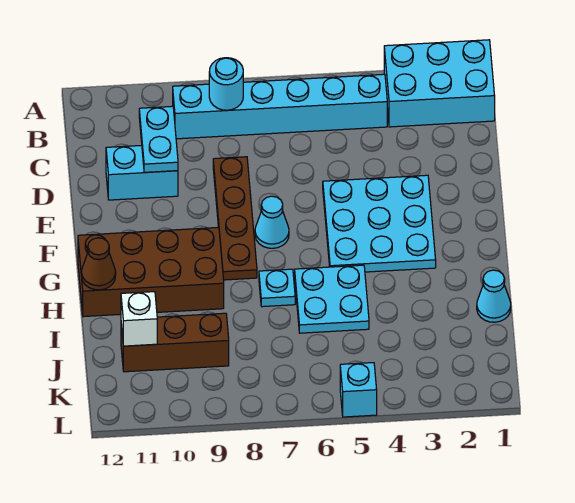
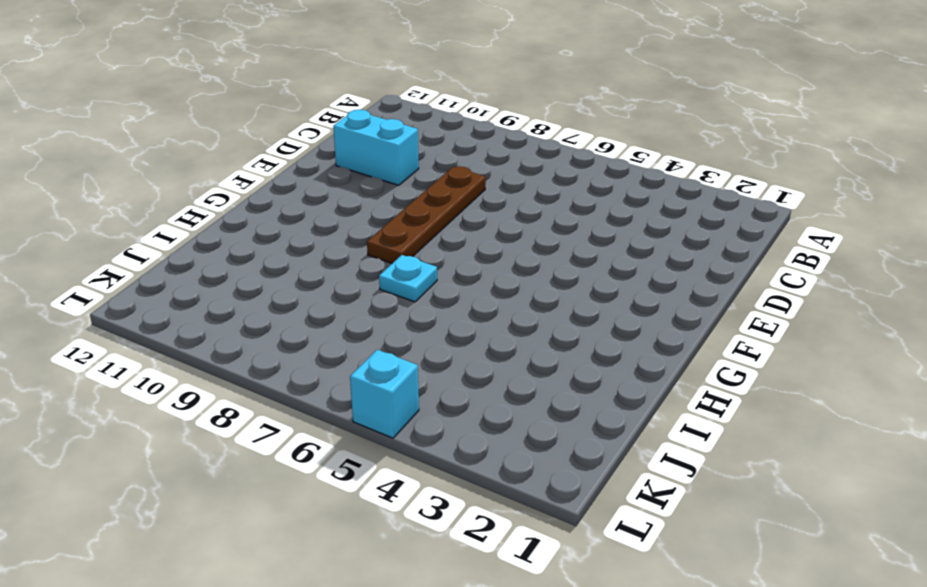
none -> cyan brick A1:B3 level 1
none -> cyan brick B4:B9 level 1
none -> cyan plate E3:G5 level 1

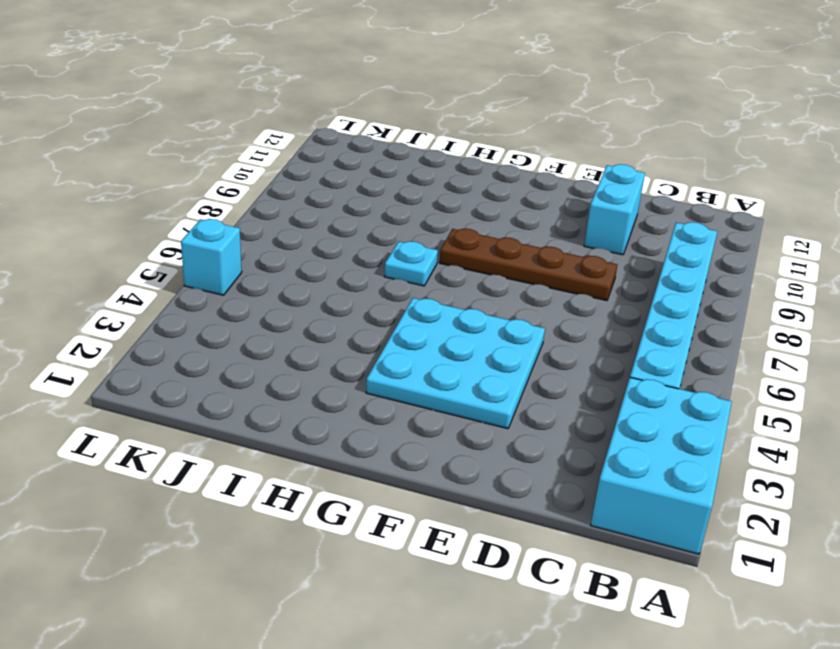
none -> cyan cone F7 level 1
none -> brown brick G9:H12 level 1
none -> cyan plate H5:I6 level 1

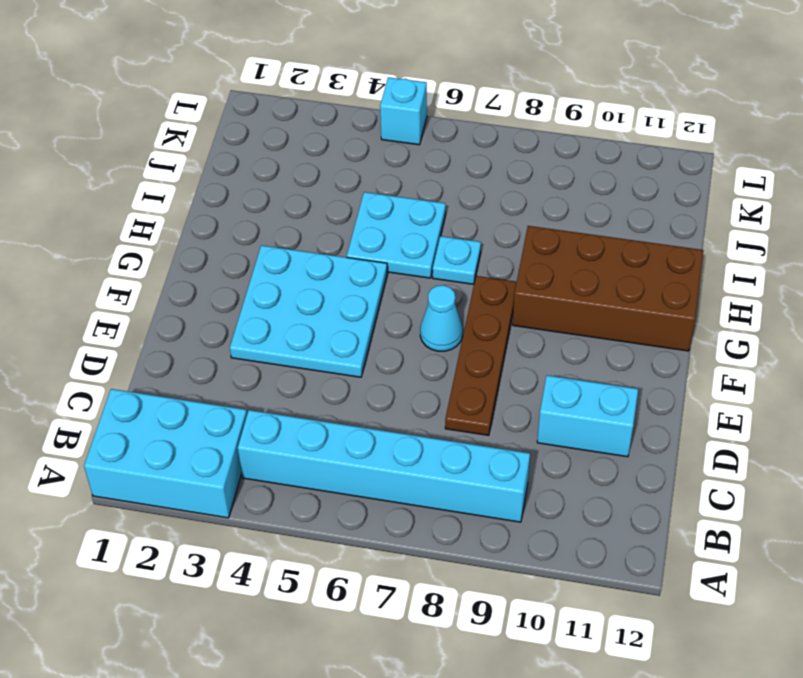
none -> cyan cone I1 level 1
none -> brown brick J9:J11 level 1
none -> cyan round brick B8 level 2

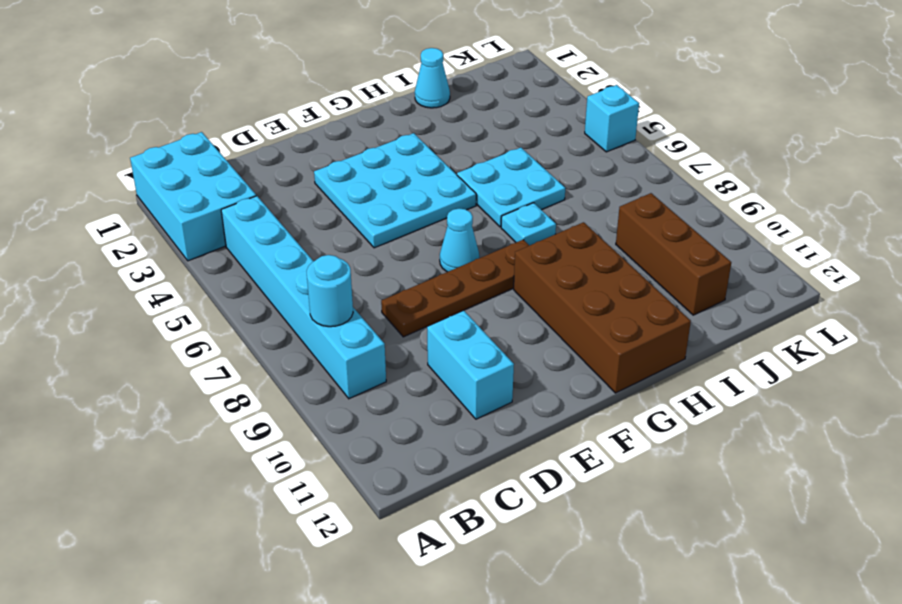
none -> cyan plate C10:D10 level 2
none -> brown cone H12 level 2
none -> white brick J11 level 2

